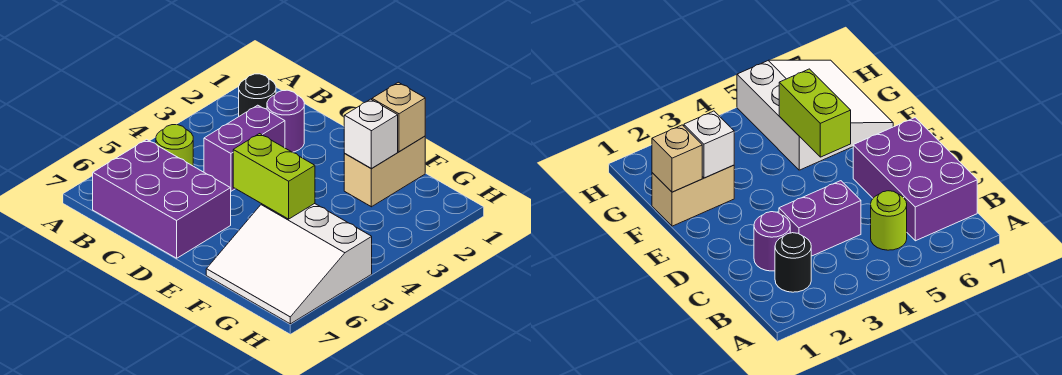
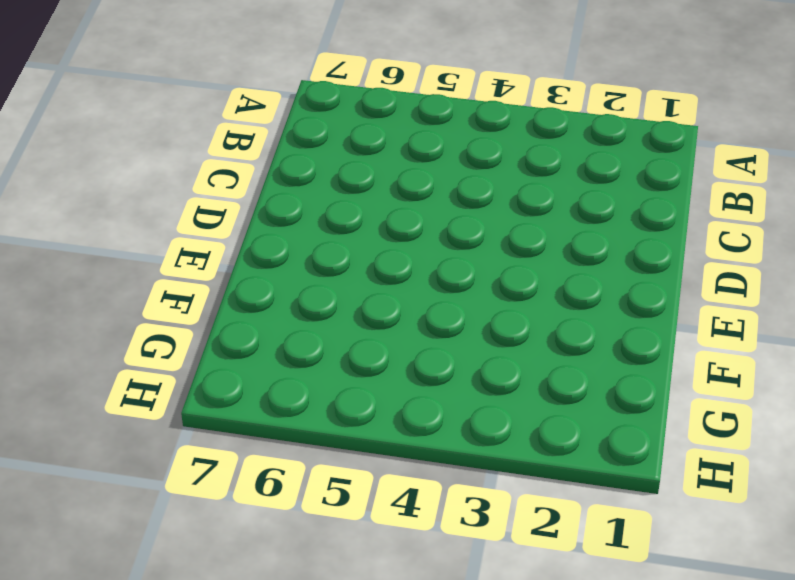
none -> black round brick B2 level 1
none -> lime round brick B5 level 1

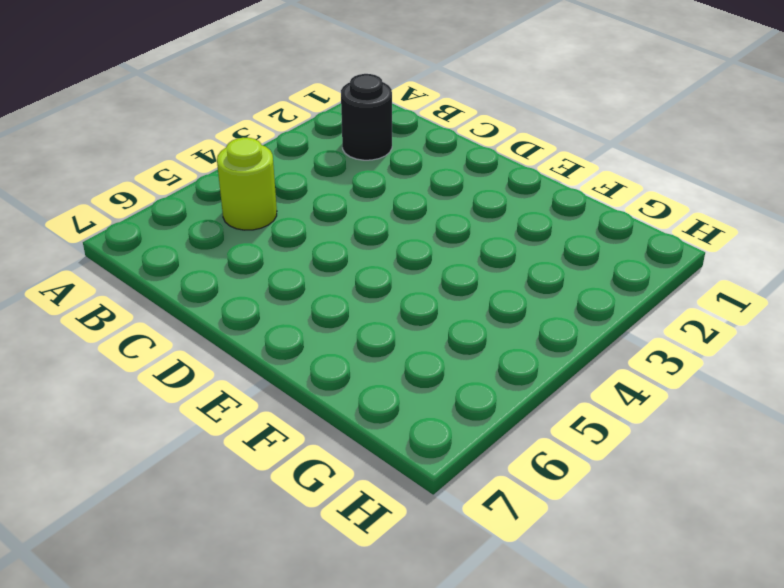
none -> purple brick B6:D7 level 1
none -> purple round brick C2 level 1

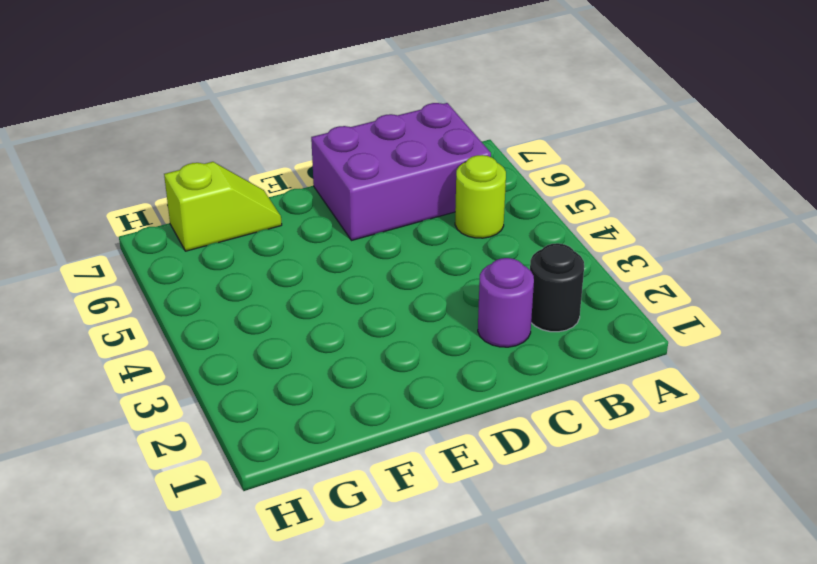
lime slope F7:G7 level 1 top G -> white slope F5:H7 level 1 top 5
none -> purple brick C3:C4 level 1
none -> tan brick F1:F2 level 1

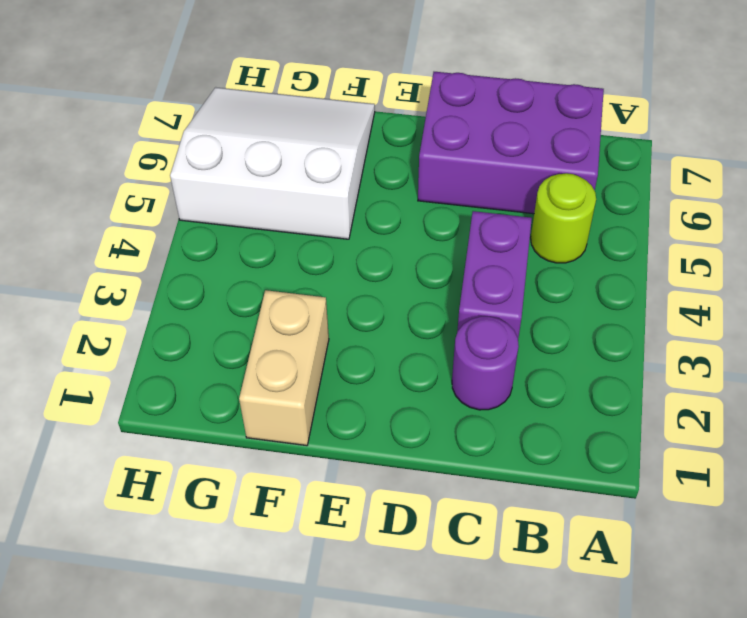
none -> black round brick B2 level 1
none -> lime brick E5:F5 level 2

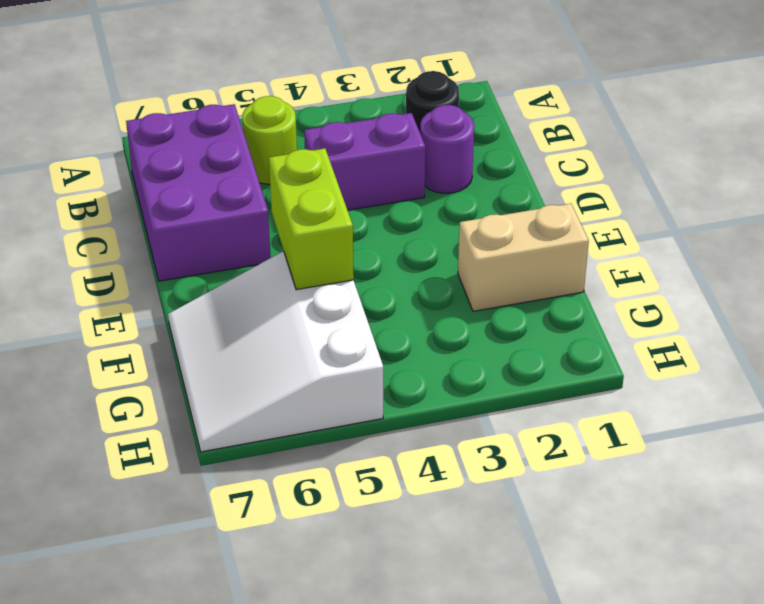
none -> tan brick F1 level 2
none -> white brick F2 level 2

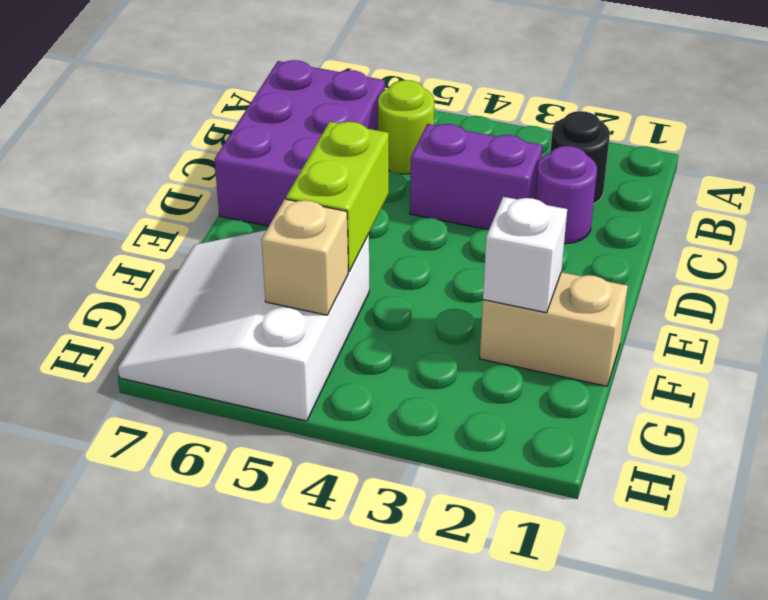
tan brick G5 level 2 -> tan brick F1 level 2

